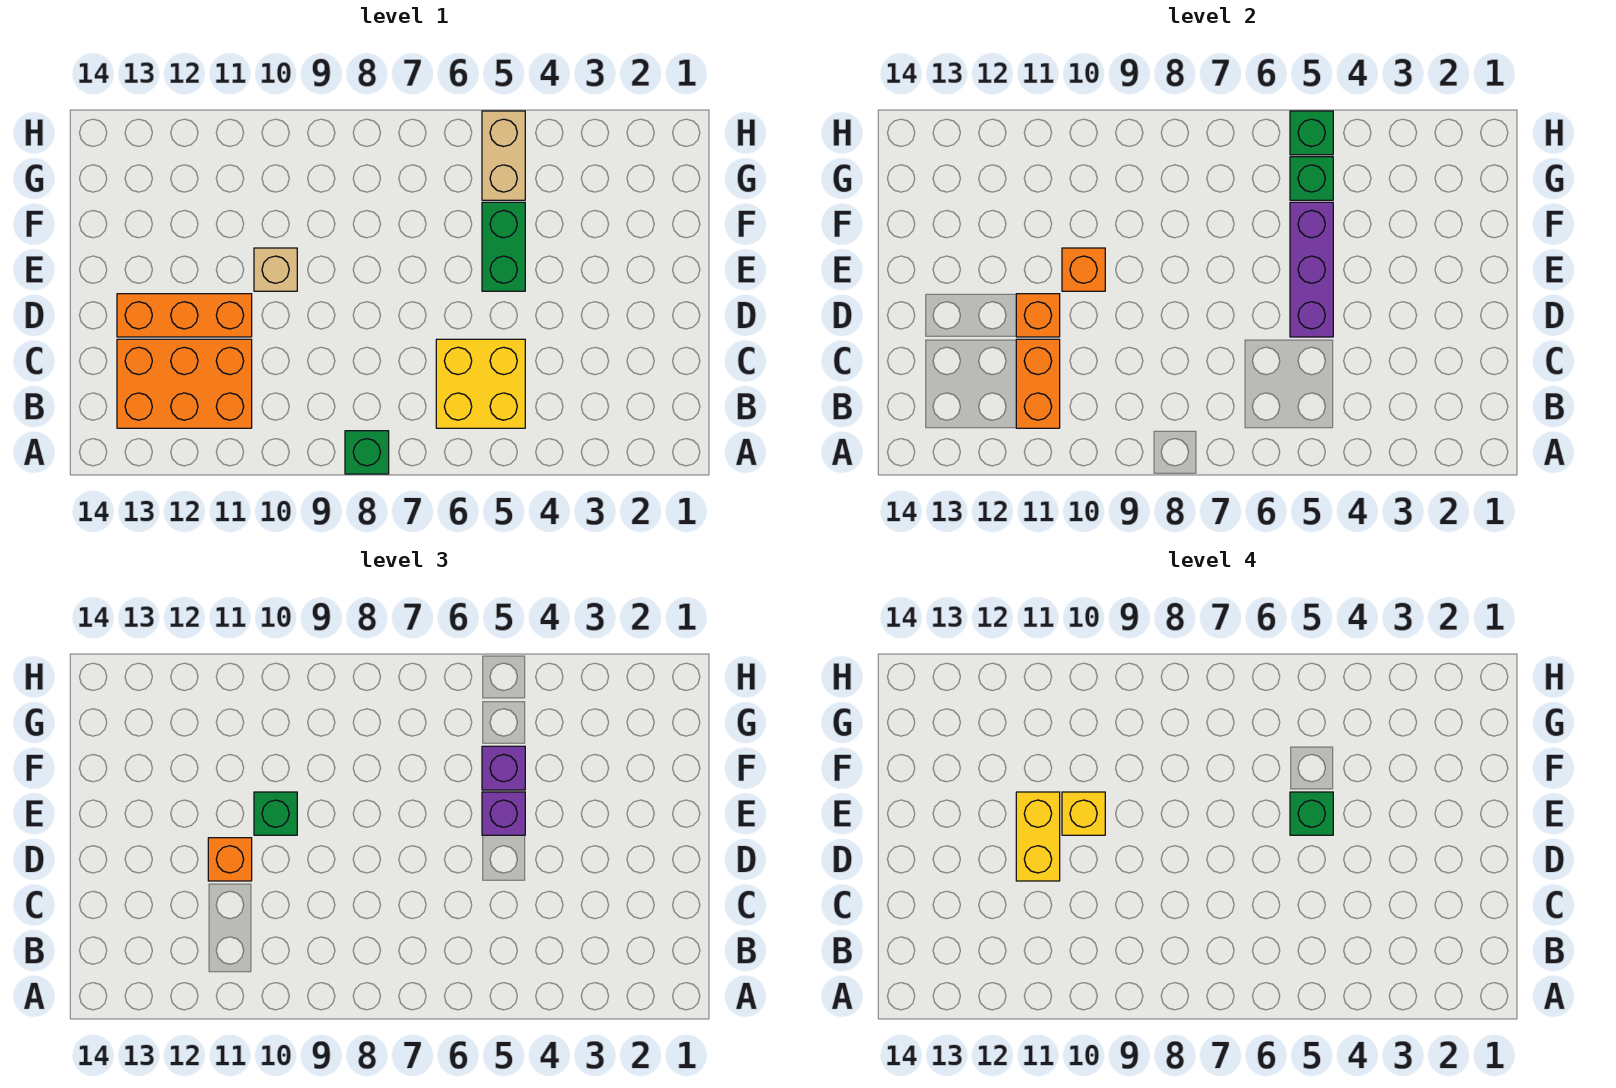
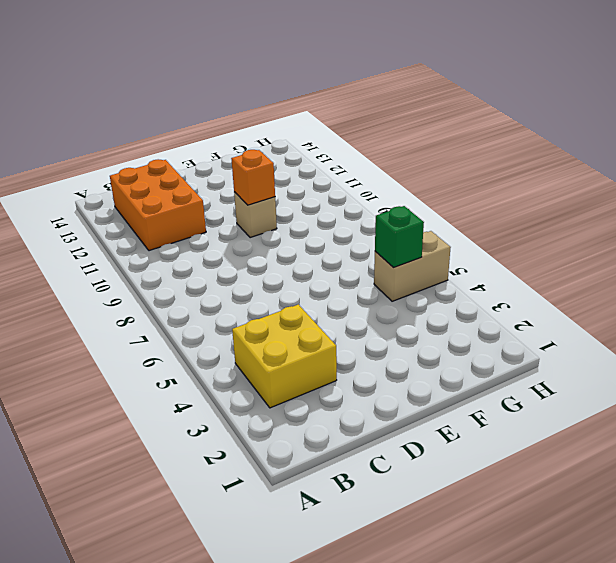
yellow brick B3:C4 level 1 -> yellow brick B5:C6 level 1
none -> green brick A8 level 1
none -> orange brick D11:D13 level 1
none -> green brick E5:F5 level 1

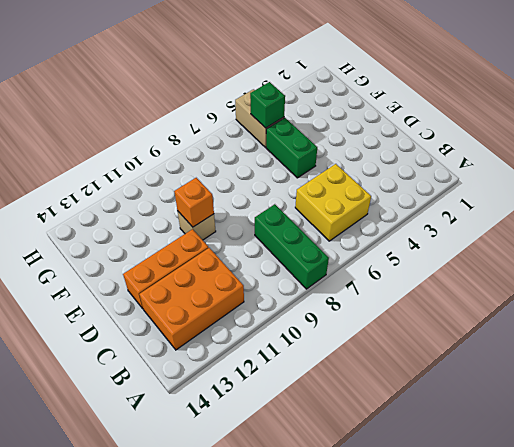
green brick A8:C8 level 1 -> green brick A8 level 1
none -> orange brick B11:C11 level 2
none -> purple brick D5:F5 level 2
none -> orange brick D11 level 2

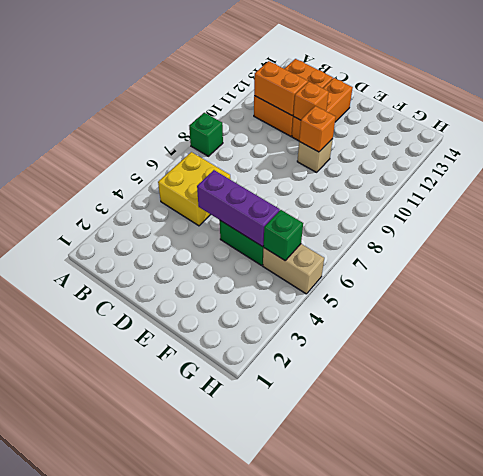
none -> green brick H5 level 2
none -> orange brick D11 level 3
none -> purple brick E5 level 3

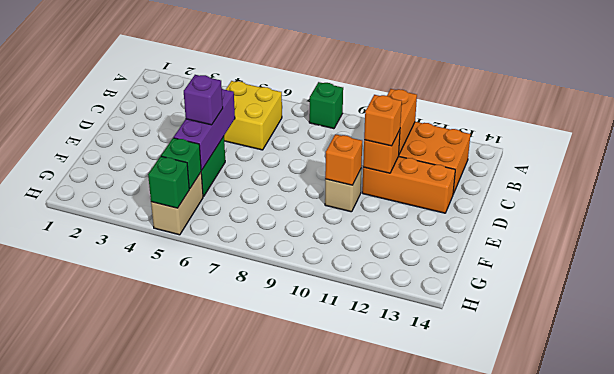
none -> green brick E10 level 3
none -> purple brick F5 level 3
none -> yellow brick D11:E11 level 4

